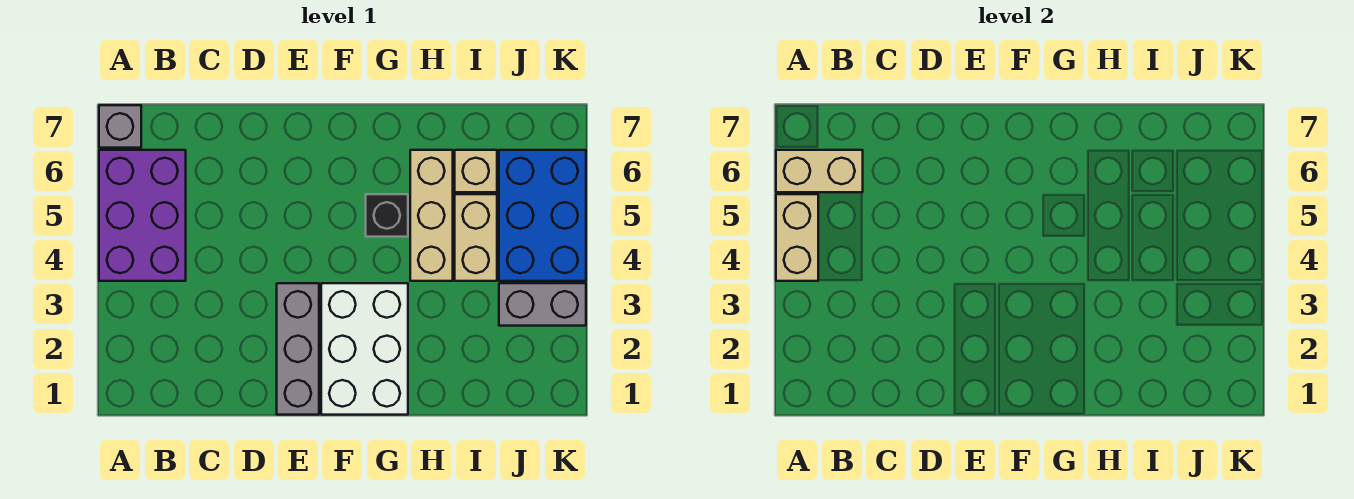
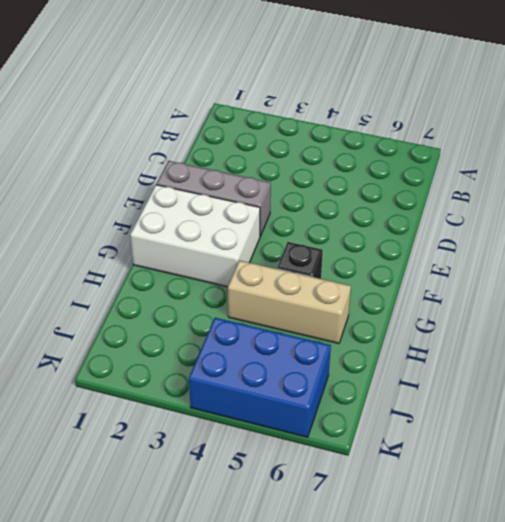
none -> purple brick A4:B6 level 1
none -> grey brick A7 level 1
none -> tan brick I4:I5 level 1

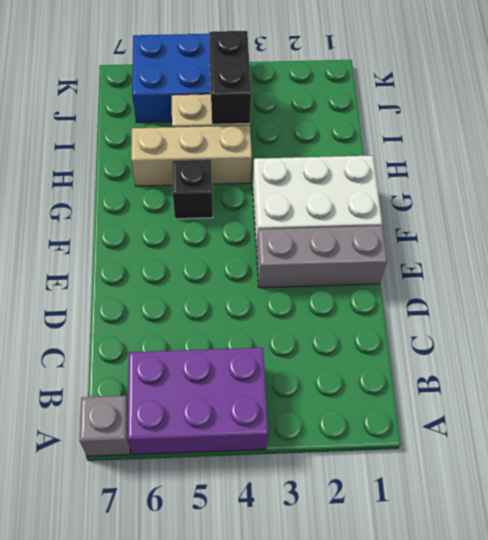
black brick I4:J4 level 2 -> none
none -> tan brick I6 level 1
none -> grey brick J3:K3 level 1
none -> tan brick A4:A5 level 2

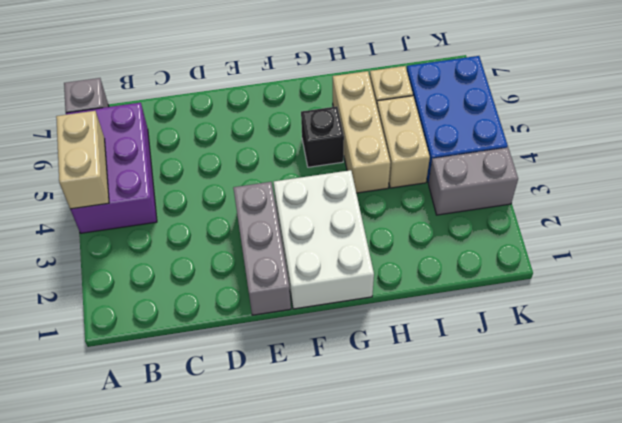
none -> tan brick A6:B6 level 2

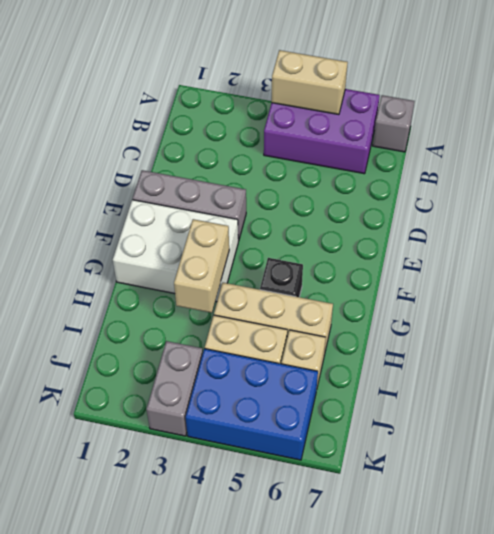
tan brick G3:H3 level 2 -> tan brick A6:B6 level 2

